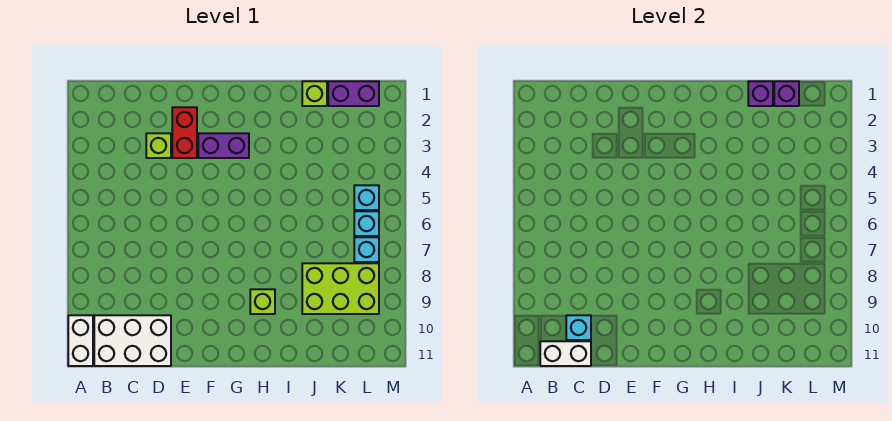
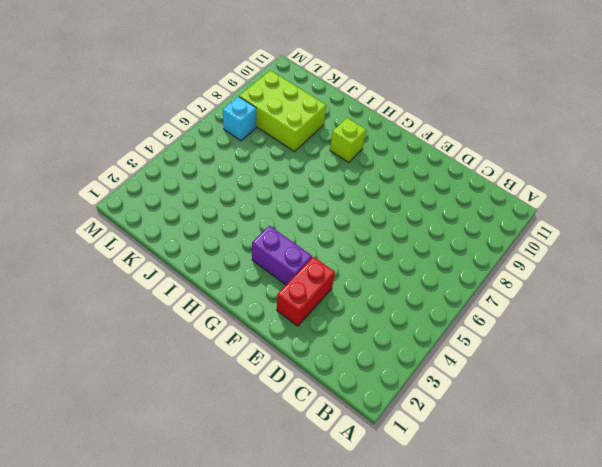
none -> white brick A10:A11 level 1
none -> white brick B10:D11 level 1
none -> lime brick D3 level 1

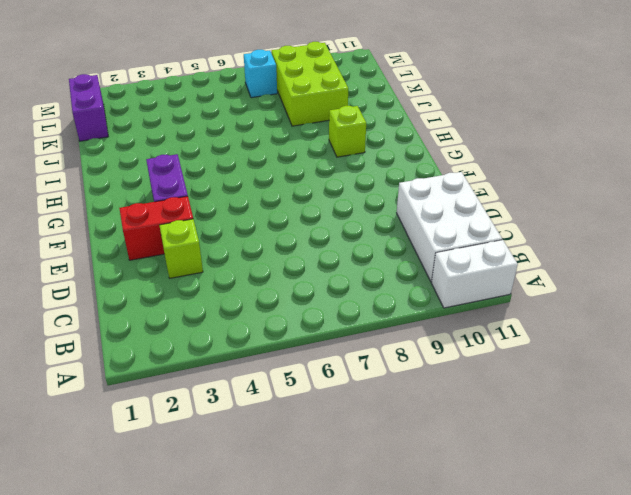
none -> lime brick J1 level 1
none -> cyan brick L5 level 1
none -> cyan brick L6 level 1

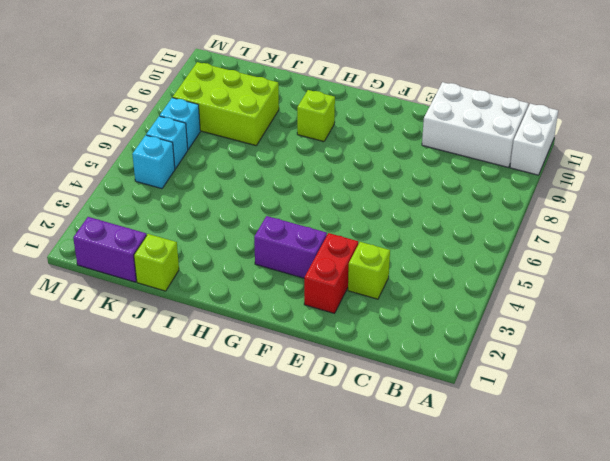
none -> white brick B11:C11 level 2
none -> cyan brick C10 level 2
none -> purple brick J1 level 2

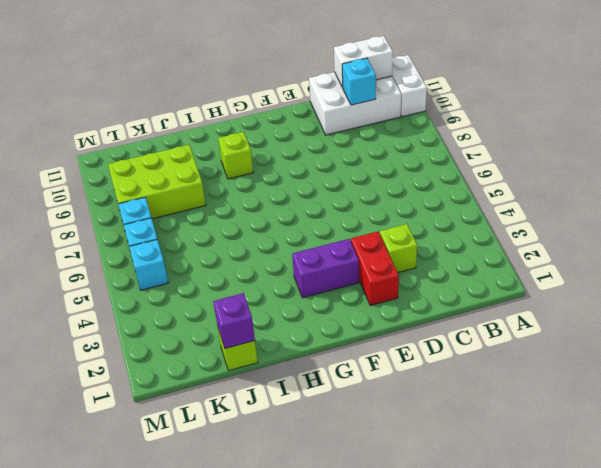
none -> purple brick K1:L1 level 1
none -> purple brick K1 level 2

